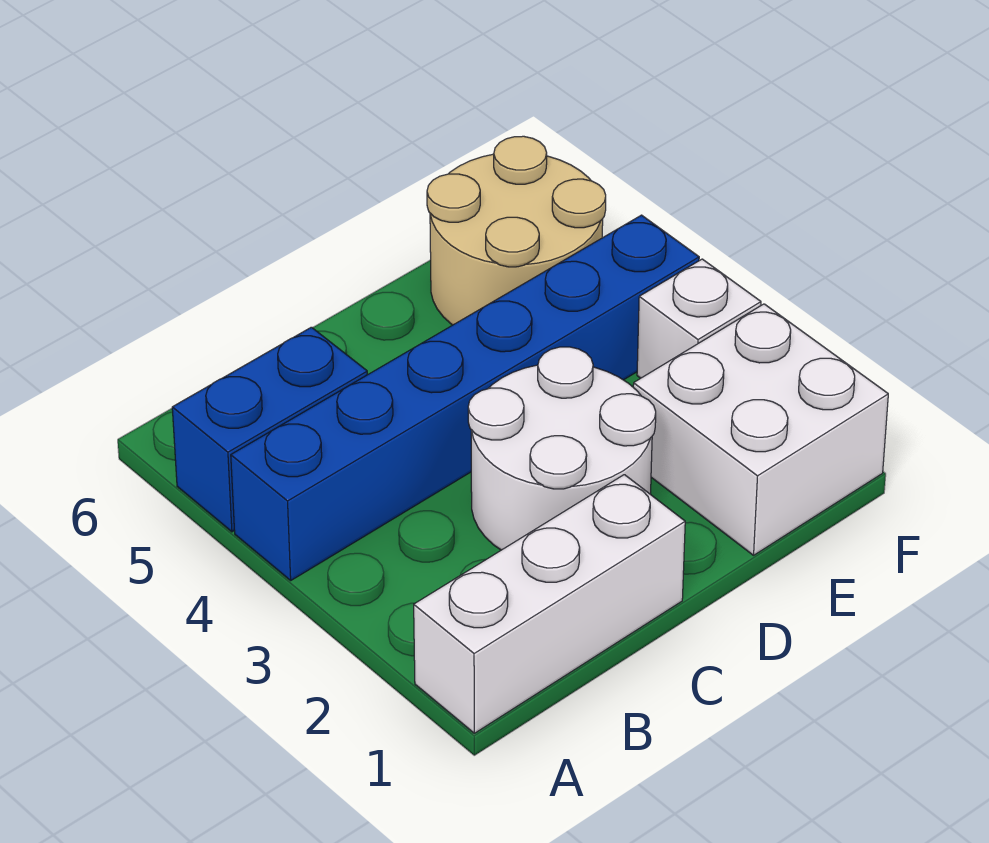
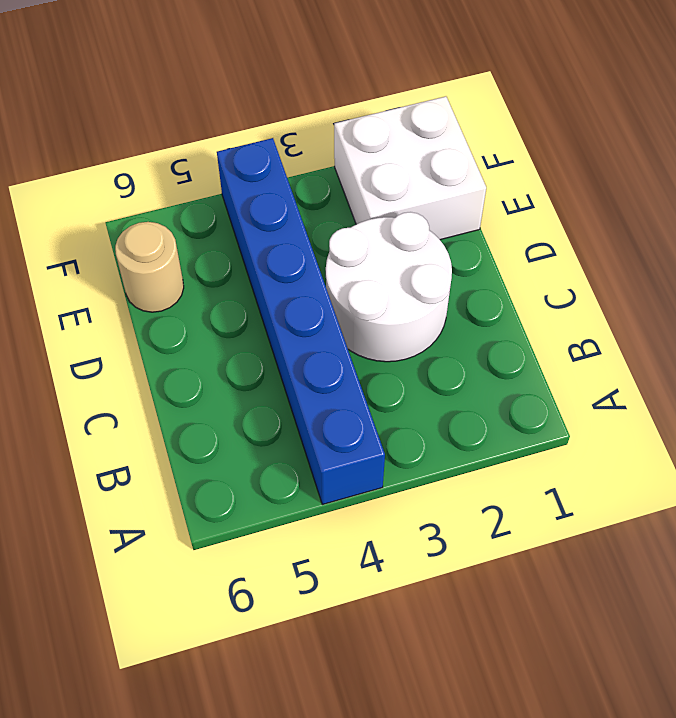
tan round brick E6 level 1 -> tan round brick E5:F6 level 1
none -> white brick A1:C1 level 1
none -> blue brick A5:B5 level 1

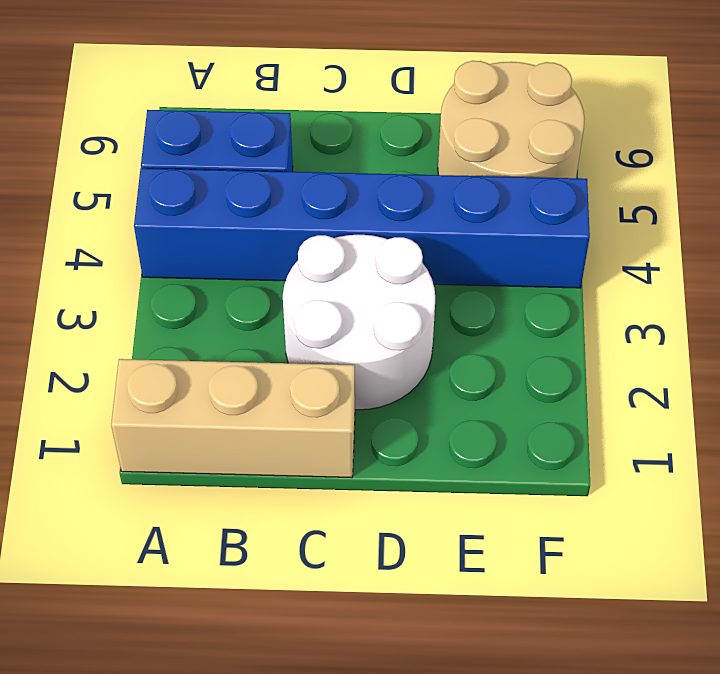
tan brick A1:C1 level 1 -> white brick A1:C1 level 1
none -> white brick E1:F2 level 1
none -> white brick F3 level 1

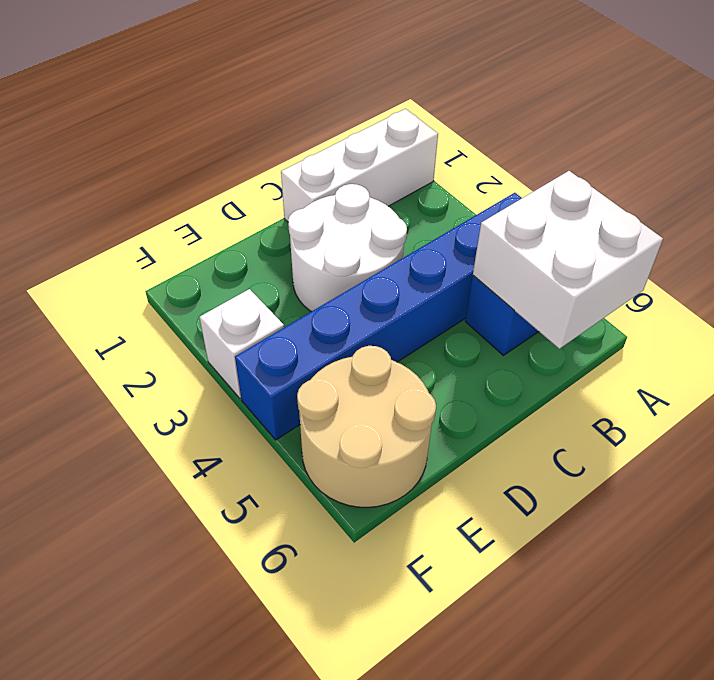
white brick A5:B6 level 2 -> white brick E1:F2 level 1

